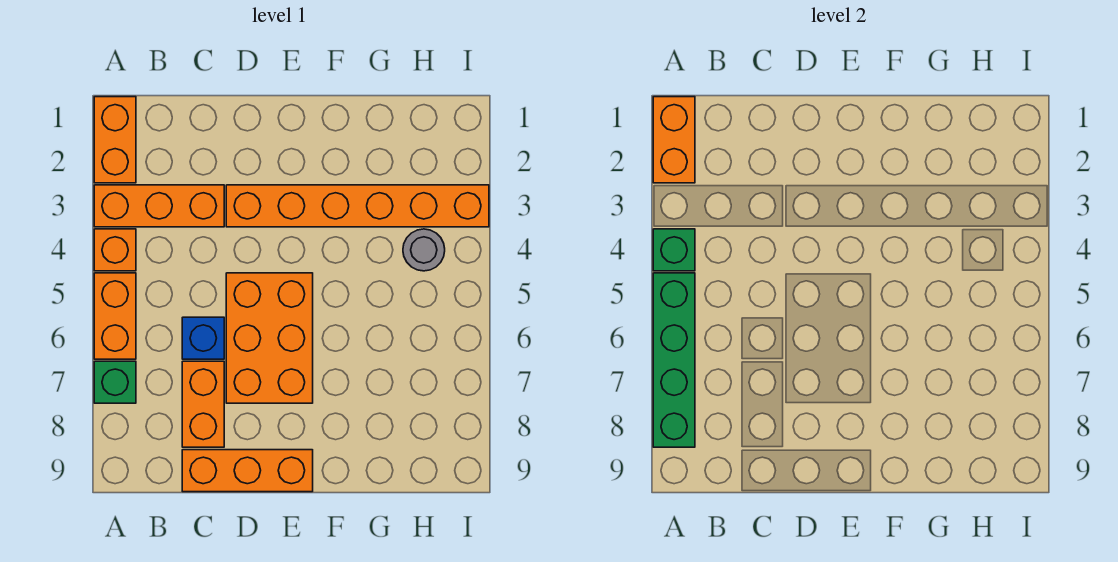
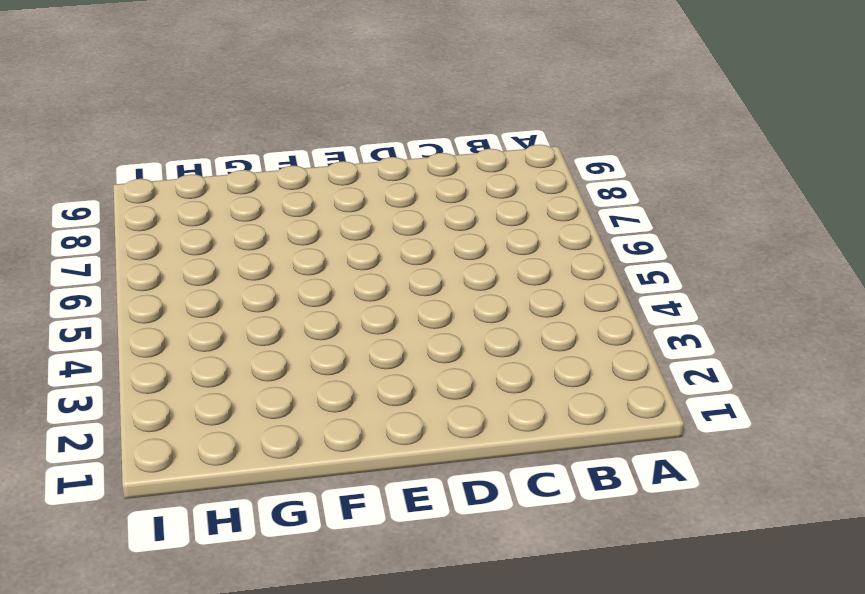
none -> orange brick A1:A2 level 1
none -> orange brick A3:C3 level 1
none -> orange brick A4 level 1

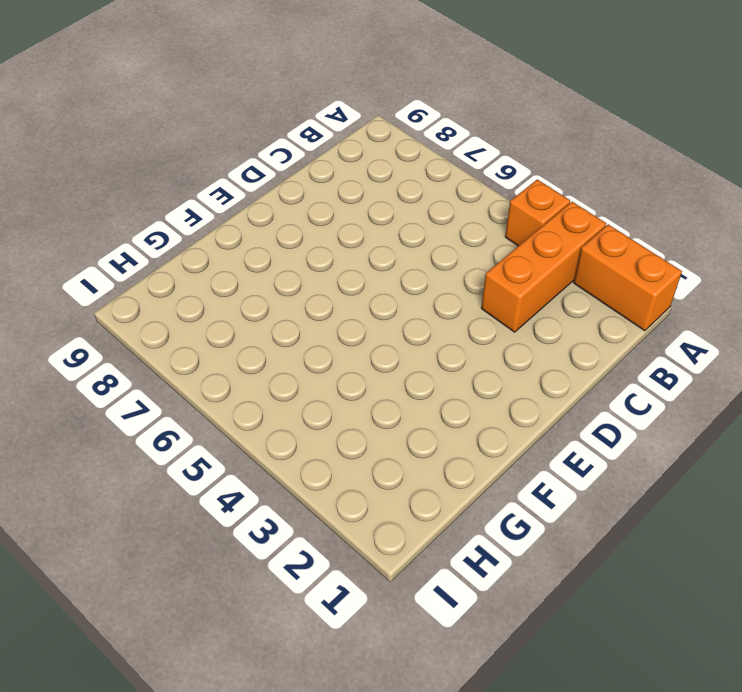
none -> orange brick A5:A6 level 1
none -> green brick A7 level 1
none -> blue brick C6 level 1

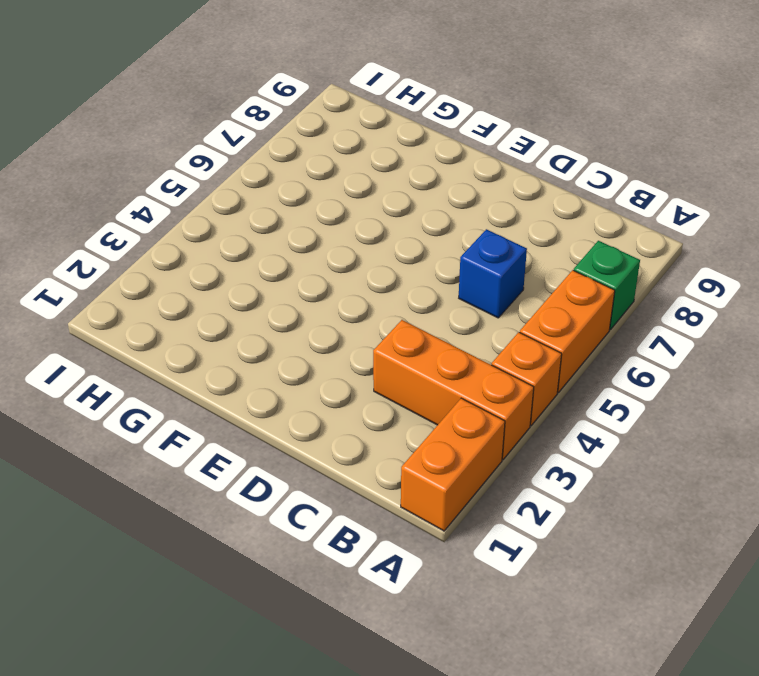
none -> orange brick C7:C8 level 1
none -> orange brick C9:E9 level 1
none -> orange brick D3:I3 level 1

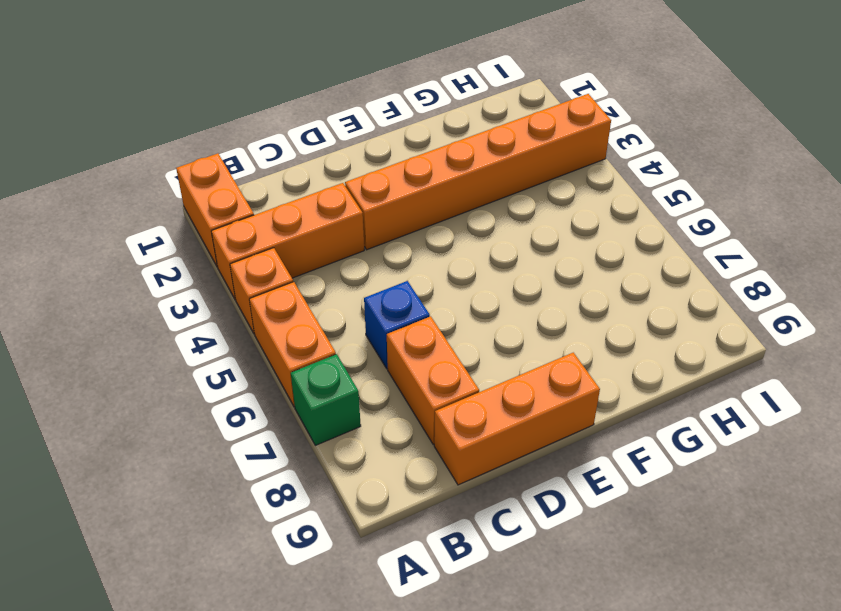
none -> orange brick D5:E7 level 1
none -> grey round brick H4 level 1
none -> orange brick A1:A2 level 2

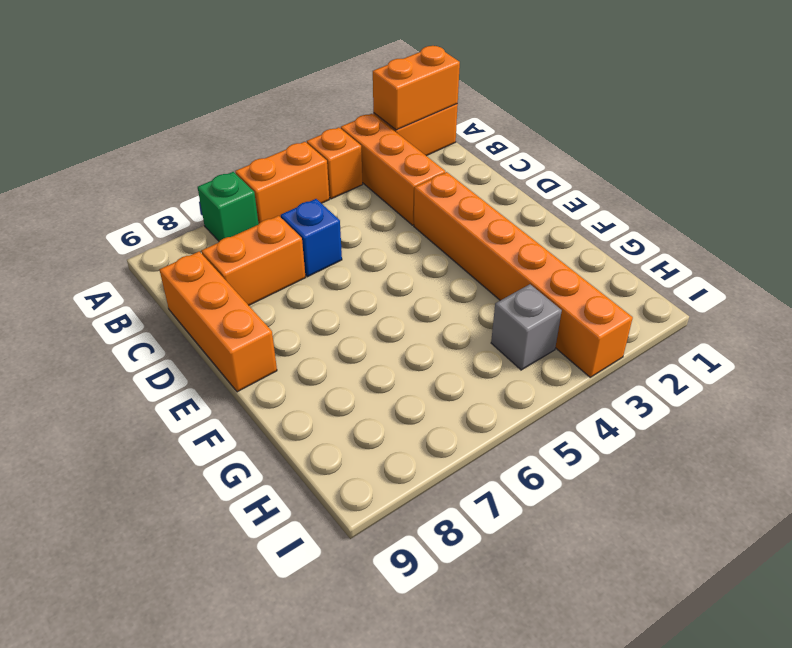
grey brick H4 level 1 -> grey round brick H4 level 1
none -> orange brick D5:E7 level 1
none -> green brick A4 level 2
none -> green brick A5:A8 level 2

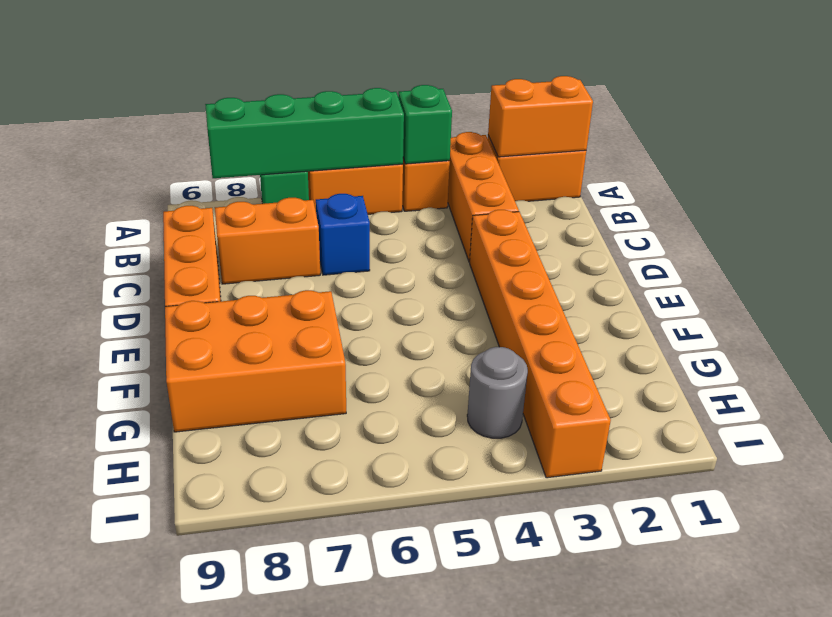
orange brick F7:G9 level 1 -> orange brick D5:E7 level 1

